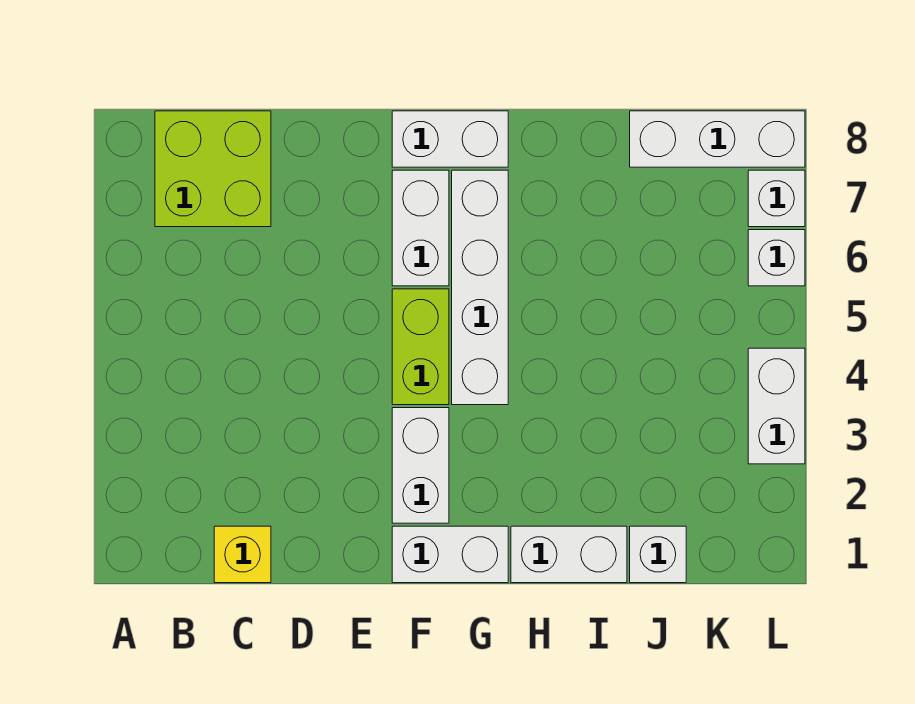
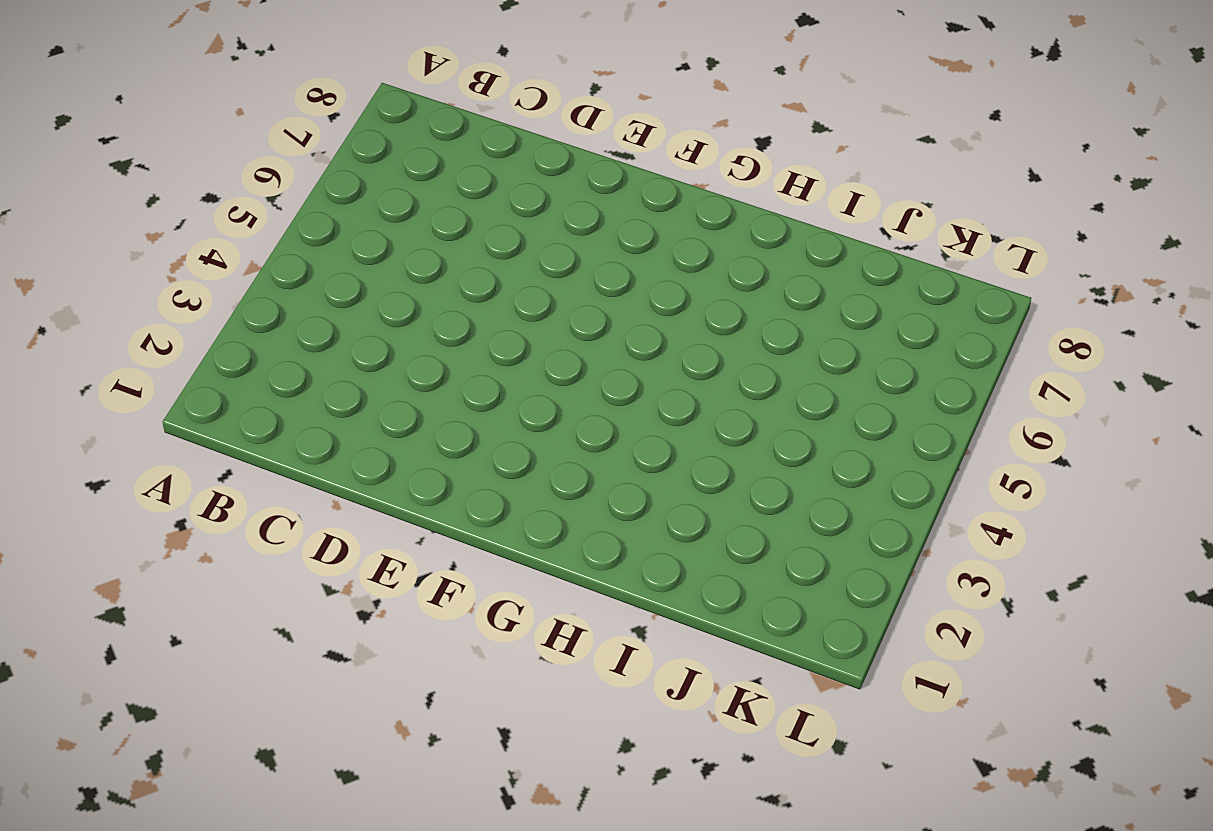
none -> lime brick B7:C8 level 1
none -> yellow brick C1 level 1
none -> white brick F1:G1 level 1

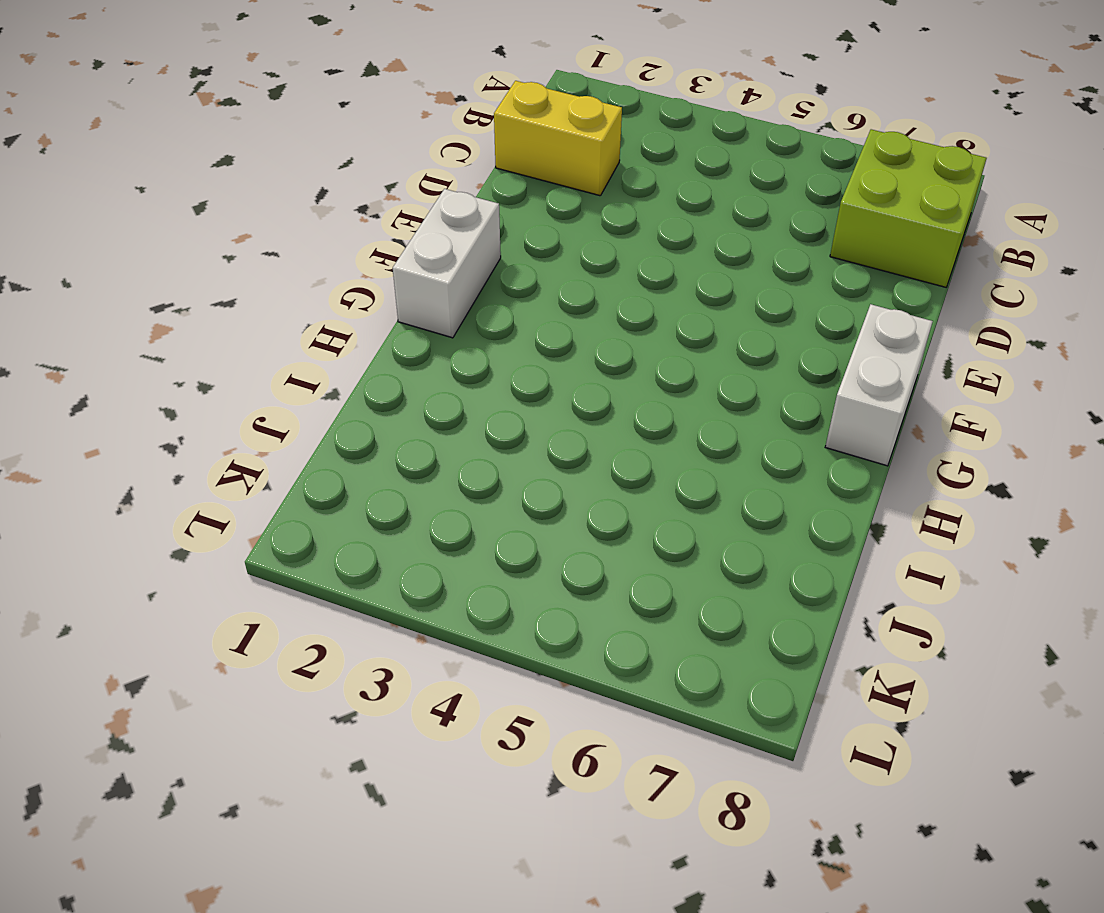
yellow brick C1:C2 level 1 -> yellow brick C1 level 1
none -> white brick F2:F3 level 1
none -> lime brick F4:F5 level 1
none -> white brick F6:F7 level 1

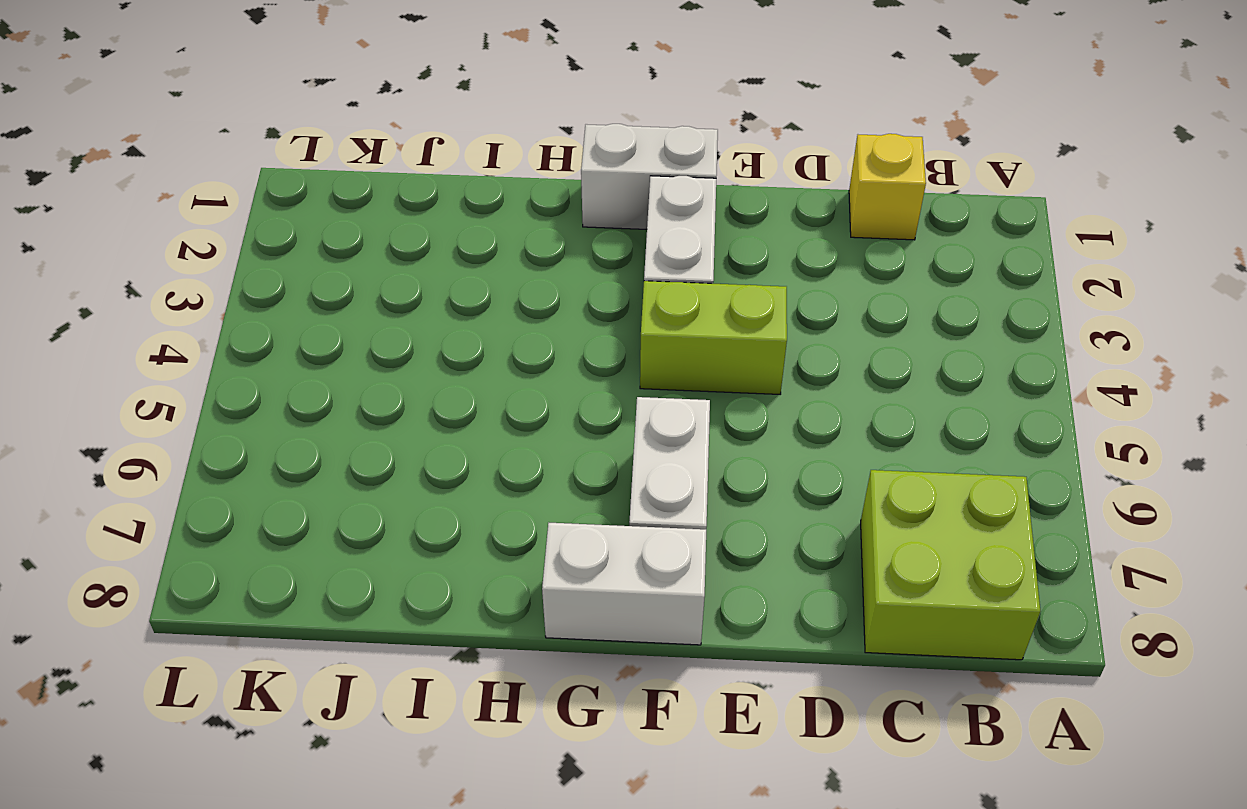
lime brick E4:F4 level 1 -> lime brick F4:F5 level 1
none -> white brick G4:G7 level 1
none -> white brick H1:I1 level 1
none -> white brick J1 level 1

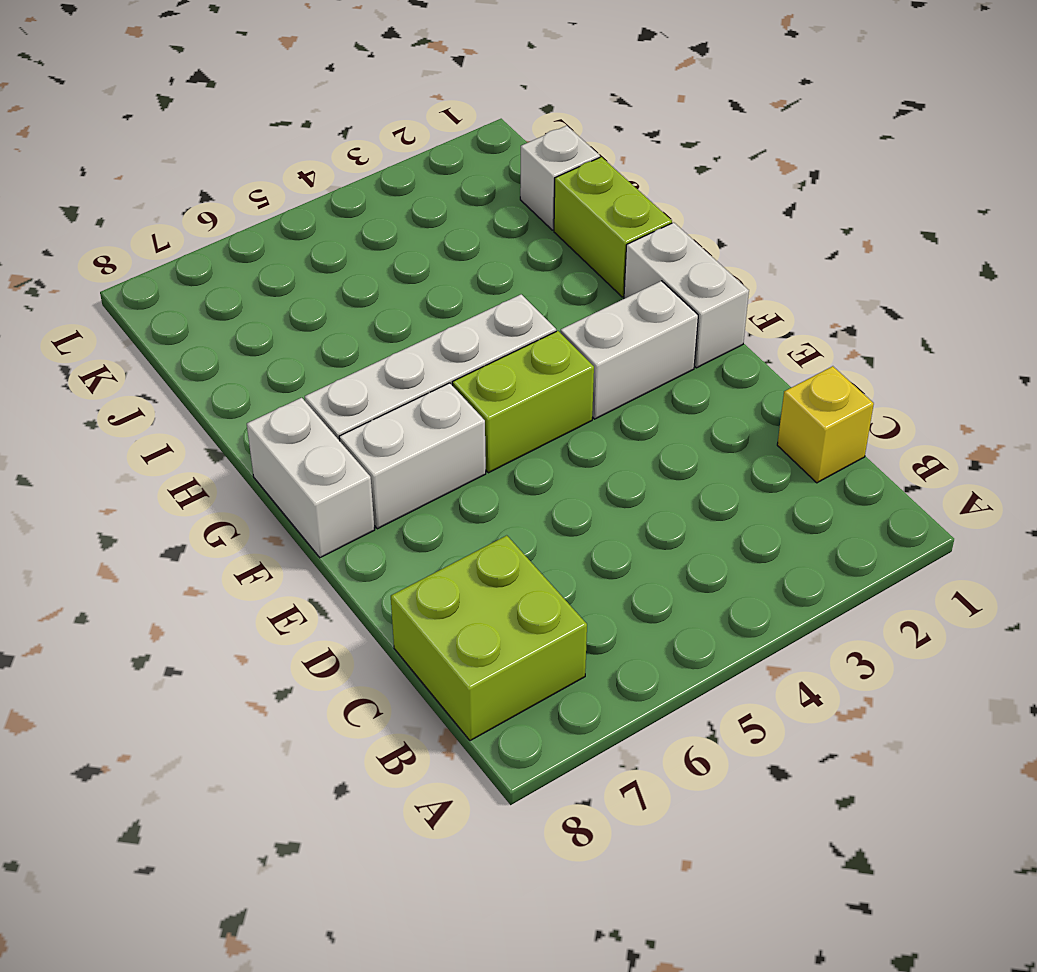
lime brick H1:I1 level 1 -> white brick H1:I1 level 1
none -> white brick J8:L8 level 1
none -> white brick L3:L4 level 1
none -> white brick L6 level 1

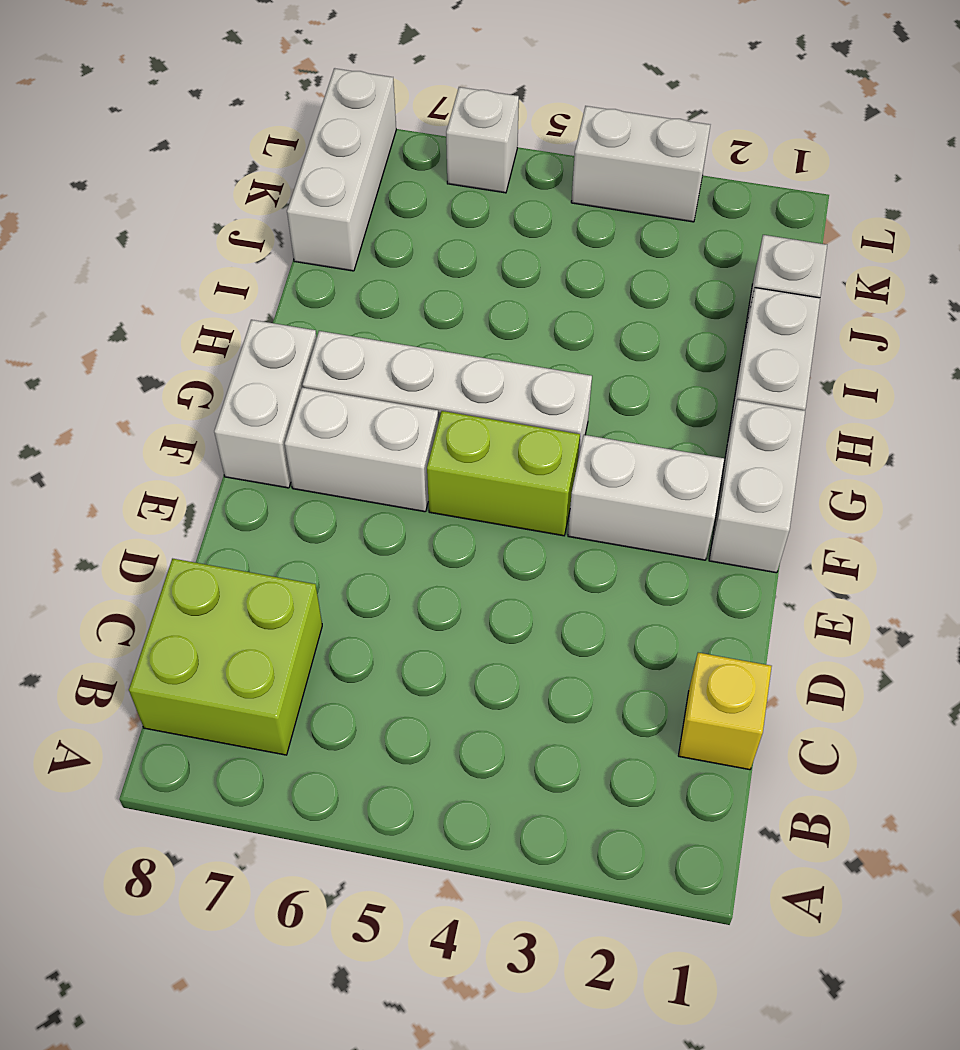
none -> white brick L7 level 1

